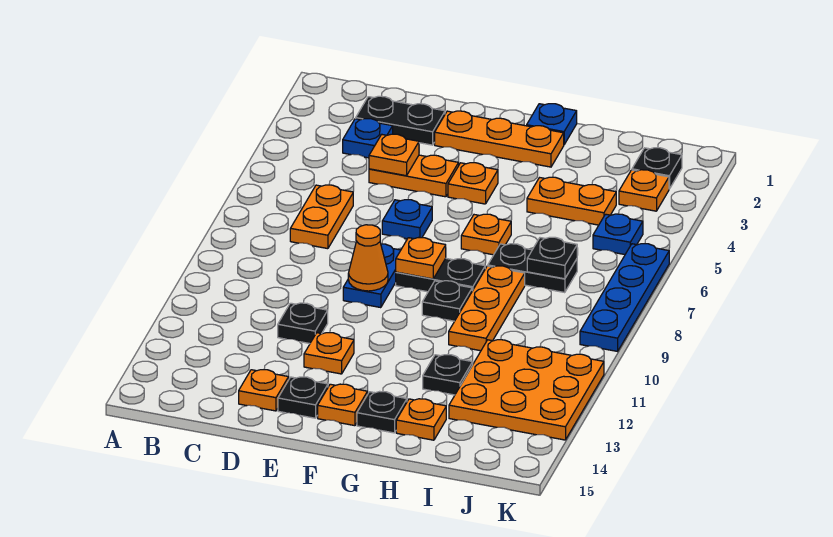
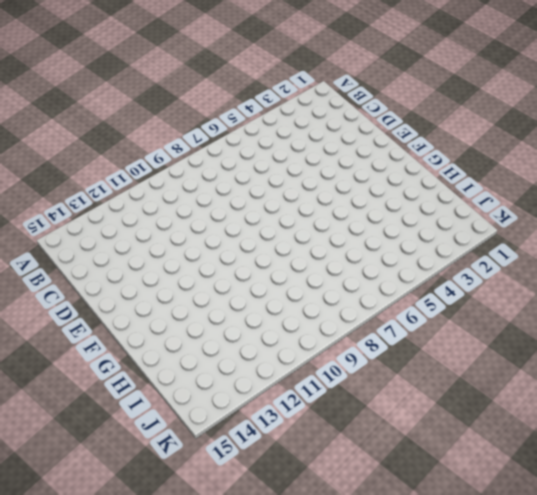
none -> black plate C2:D2 level 1
none -> blue plate C3 level 1
none -> orange plate C6:C7 level 1
none -> orange plate D4:E4 level 1

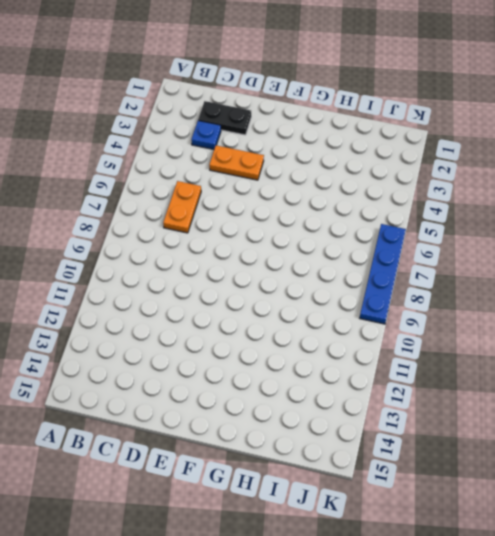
none -> black plate D11 level 1
none -> orange plate D14 level 1
none -> orange plate E2:G2 level 1
none -> blue plate E6 level 1

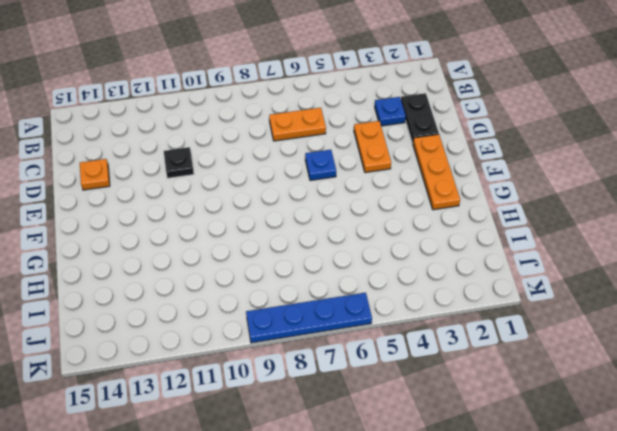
none -> blue plate E8:E9 level 1
none -> orange plate E12 level 1
none -> black plate E14 level 1
none -> orange plate F4 level 1

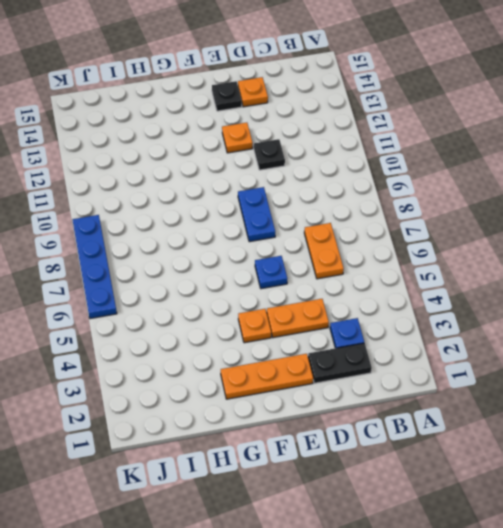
none -> black plate F8:G8 level 1
none -> orange plate F14 level 1
none -> blue plate G1 level 1
none -> orange plate G6 level 1

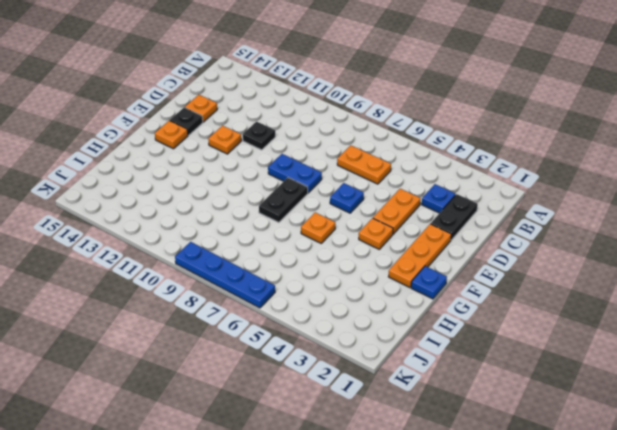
none -> black plate G9 level 1
none -> black plate G14 level 1
none -> orange plate H4:I4 level 1
none -> black plate H7:I7 level 1

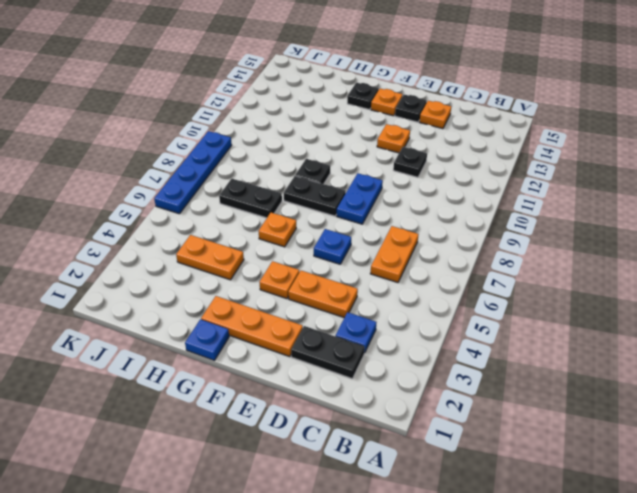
none -> orange plate H8:H10 level 1
none -> black plate H12 level 1
none -> orange plate H14 level 1
none -> orange plate I11:K13 level 1

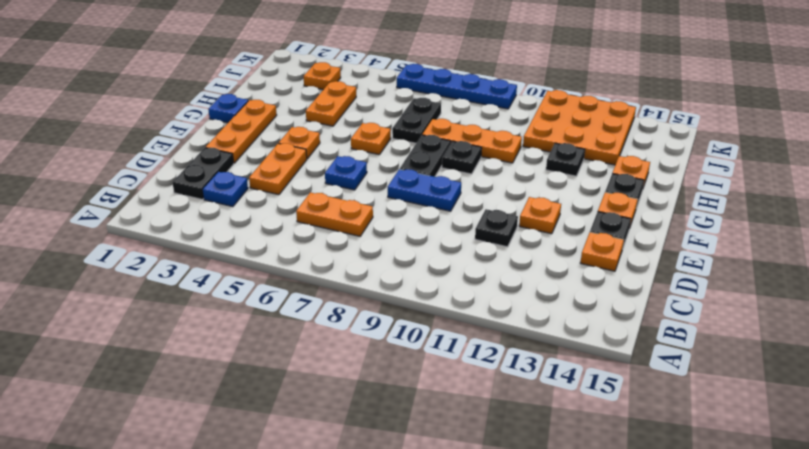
none -> black plate J2 level 1
none -> blue plate J5 level 1
none -> orange plate D4 level 2
none -> orange cone E9 level 2

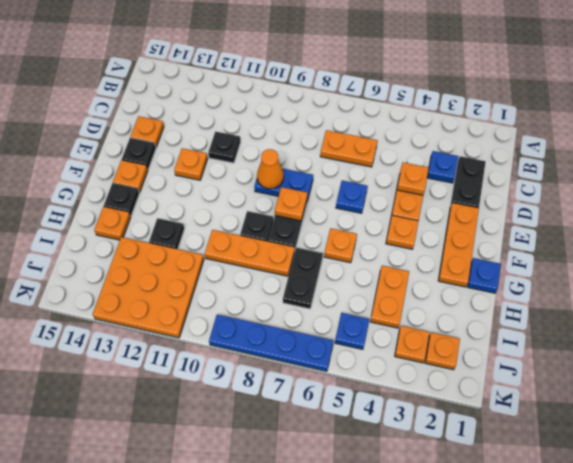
orange plate J2 level 1 -> black plate J2 level 1
none -> black plate I7 level 2

